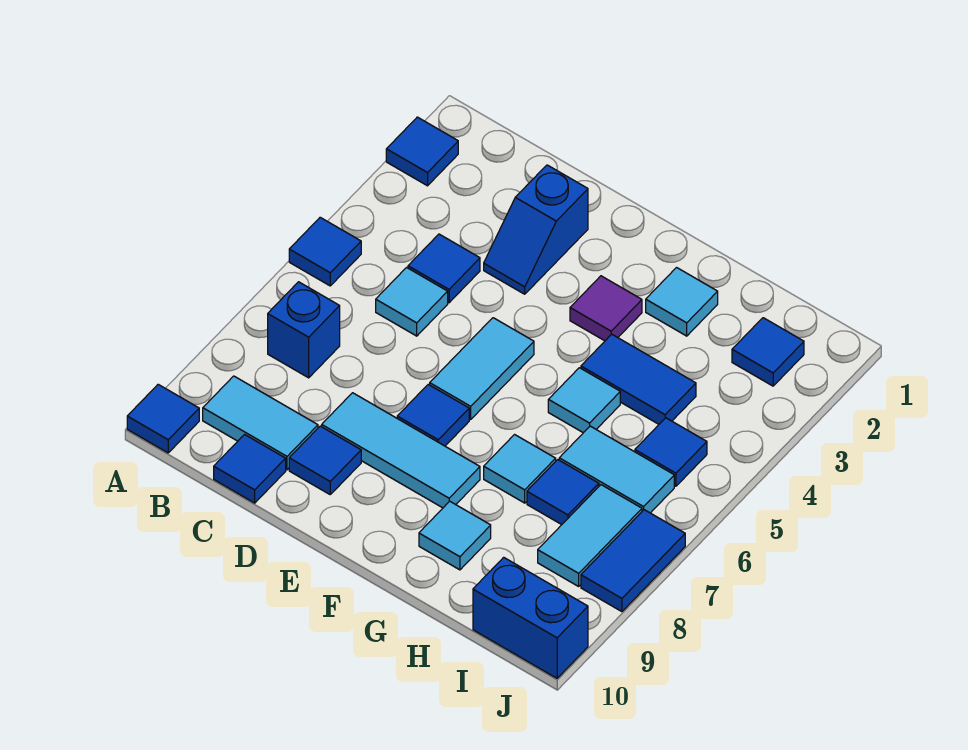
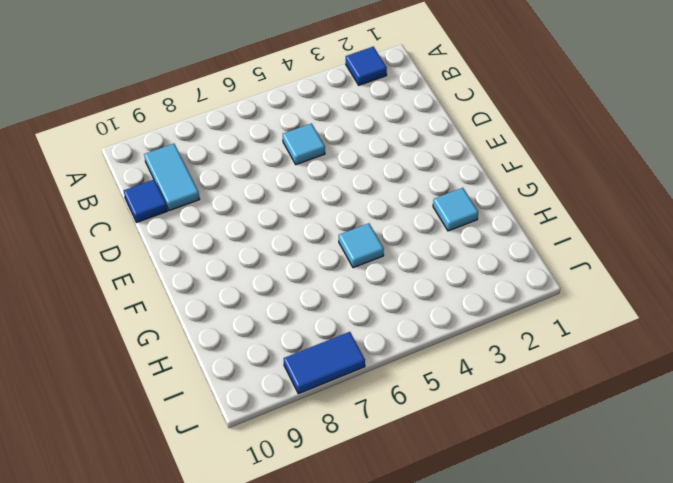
none -> blue tile A5 level 1
none -> blue tile A10 level 1
none -> blue brick B7 level 1

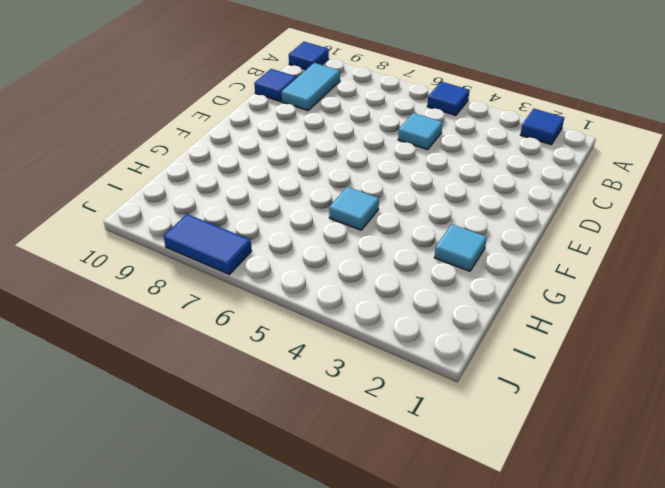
none -> blue brick B7 level 1
none -> blue tile C4 level 1
none -> blue slope D2:D3 level 1 top 2

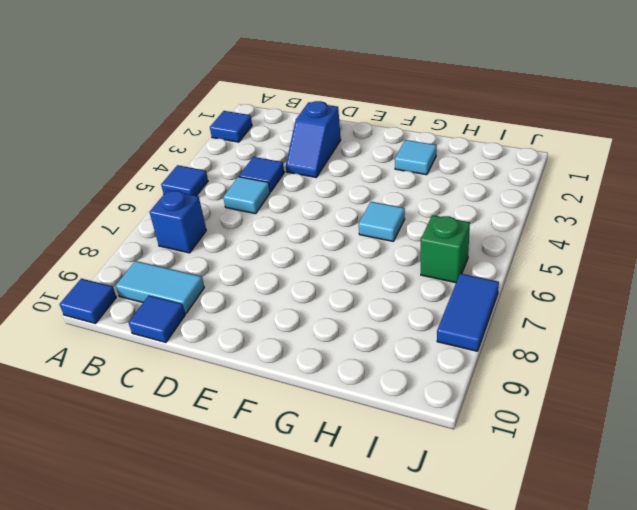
green brick I6 level 1 -> cyan tile H6:I6 level 1
none -> cyan tile D8:F8 level 1
none -> blue tile D9 level 1
none -> cyan tile E5:E6 level 1

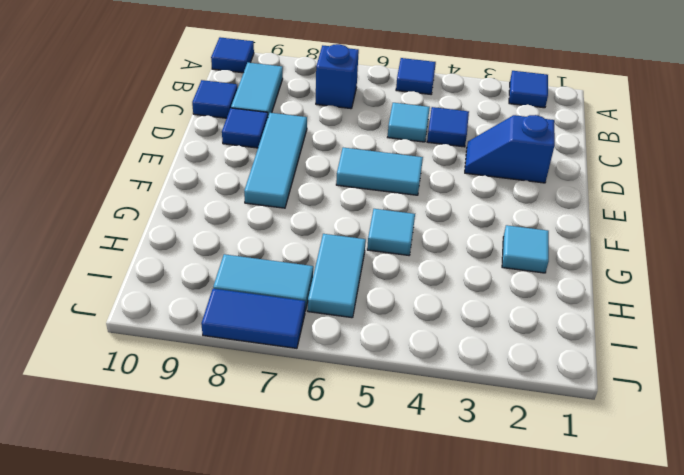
none -> blue tile E7 level 1
none -> purple tile F3 level 1
none -> blue tile G4:H4 level 1

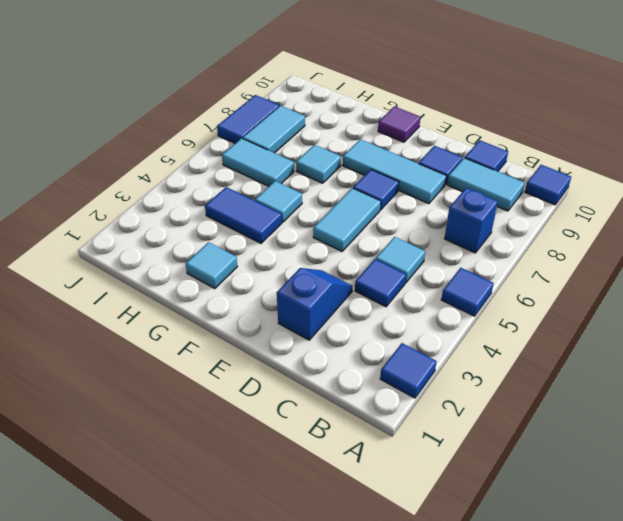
purple tile F10 level 1 -> purple tile F3 level 1
none -> cyan tile G9 level 1
none -> blue tile H7 level 1
none -> blue tile I2 level 1

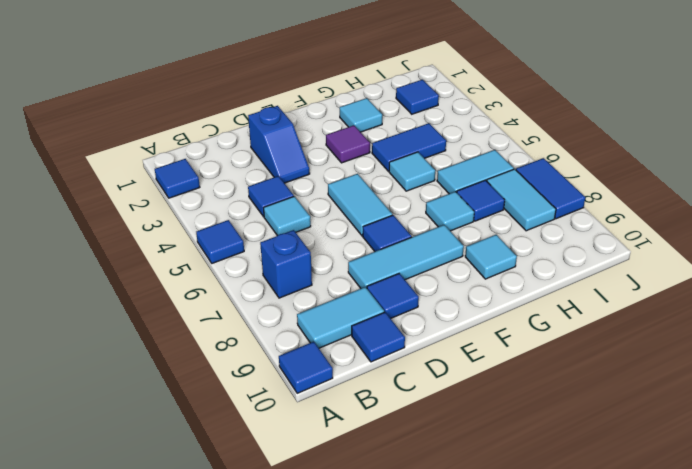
none -> blue tile I5 level 1
none -> blue brick I10:J10 level 1

